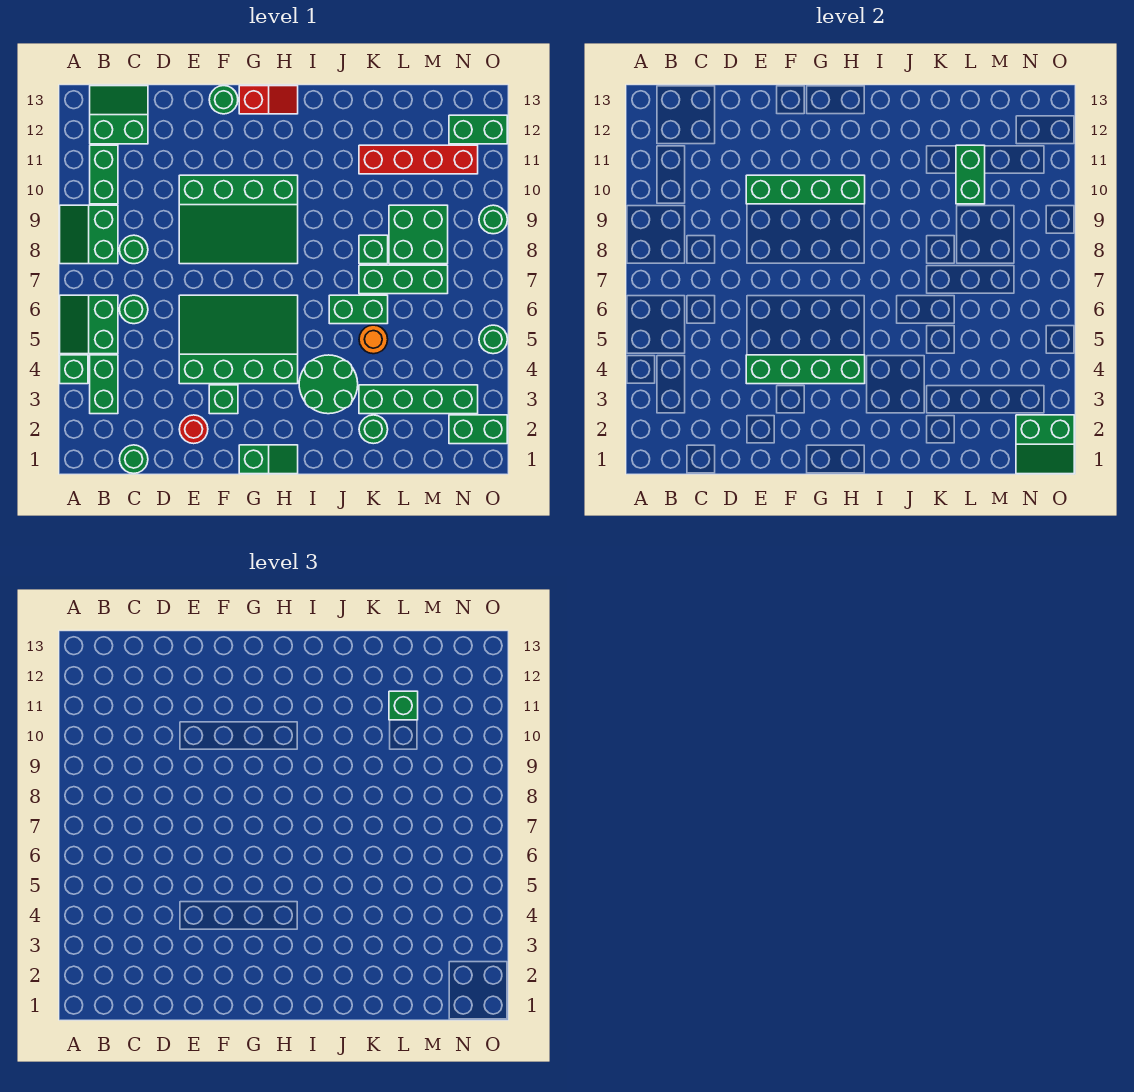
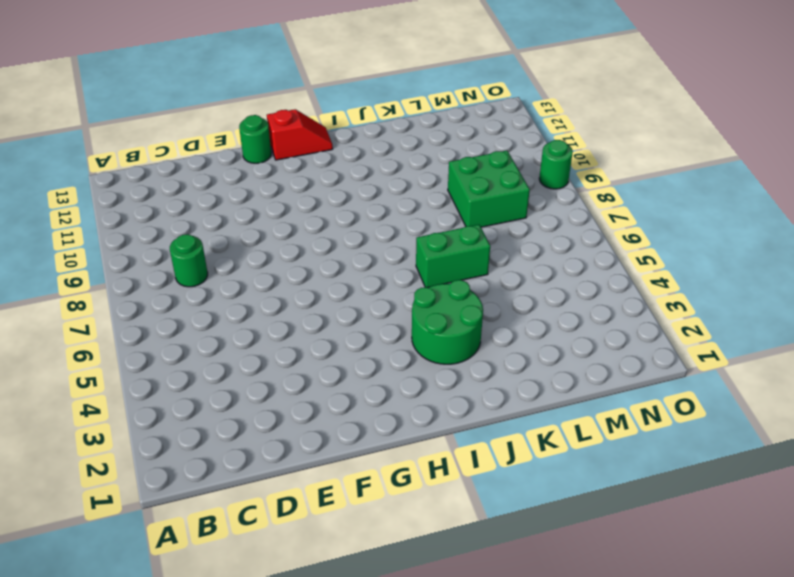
none -> green brick A4 level 1
none -> green slope A5:B6 level 1 top B
none -> green slope A8:B9 level 1 top B
none -> green brick B3:B4 level 1

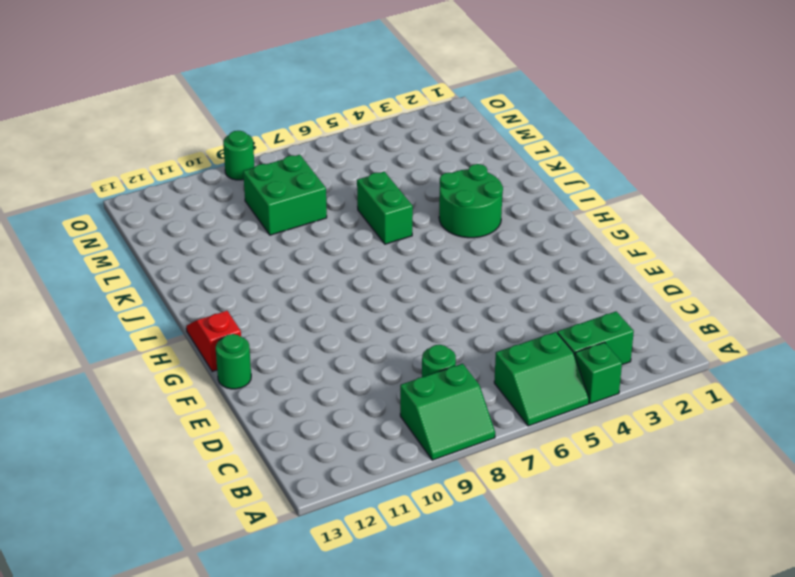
none -> green brick B10:B11 level 1
none -> green slope B12:C13 level 1 top 12
none -> green round brick C1 level 1
none -> green round brick C6 level 1

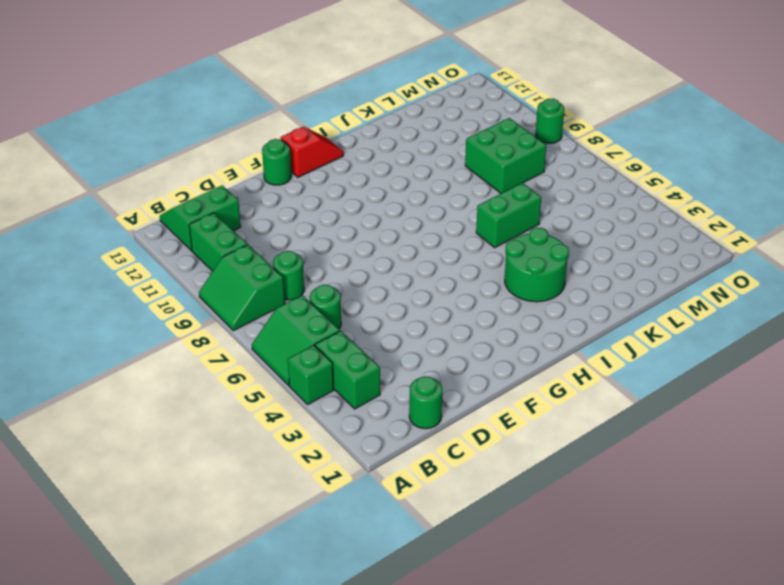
none -> red round brick E2 level 1
none -> green slope E4:H6 level 1 top 4
none -> green slope E8:H10 level 1 top 10
none -> green brick F3 level 1

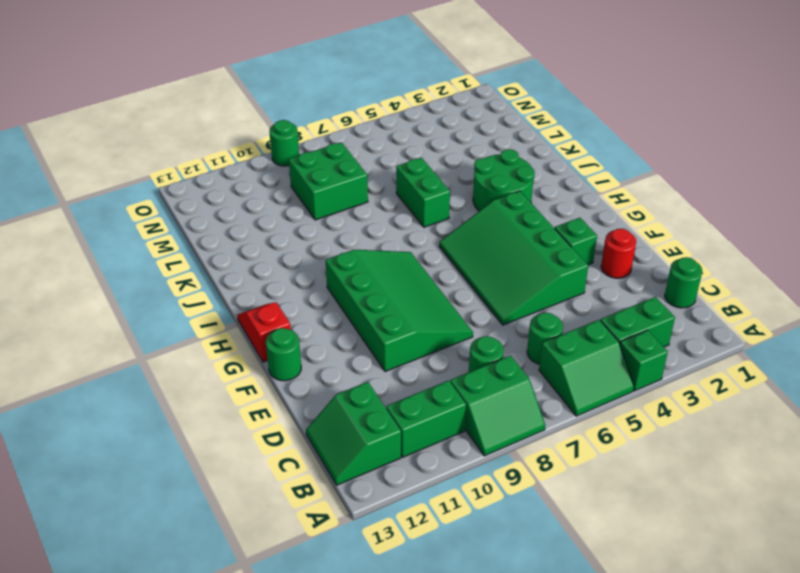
none -> green slope G1:H1 level 1 top G
none -> green round brick K2 level 1
none -> green brick K3:N3 level 1
none -> orange round brick K5 level 1

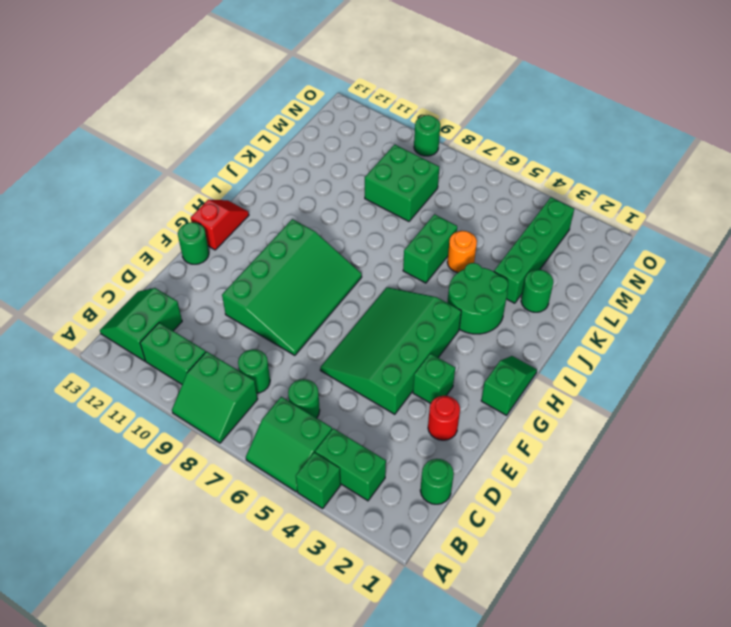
none -> green brick K7:M7 level 1
none -> green brick K8 level 1
none -> red brick K11:N11 level 1
none -> green brick N2:O2 level 1

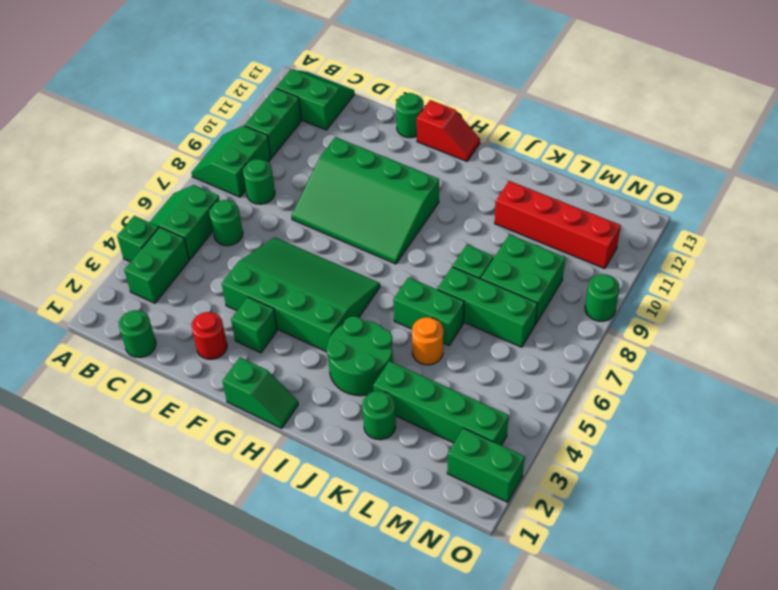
none -> green brick N12:O12 level 1
none -> green round brick O5 level 1
none -> green brick E4:H4 level 2
none -> green brick E10:H10 level 2

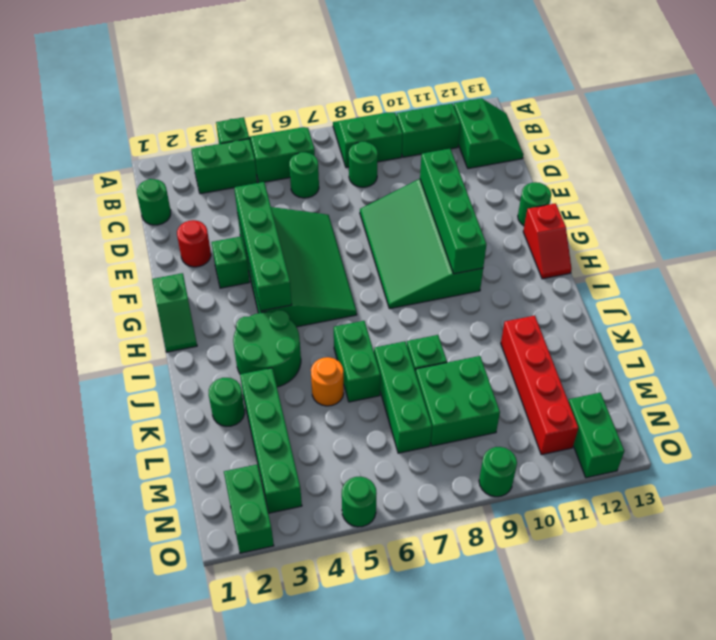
none -> green brick L10:L11 level 2
none -> green slope N1:O2 level 2 top 2
none -> green brick L11 level 3

